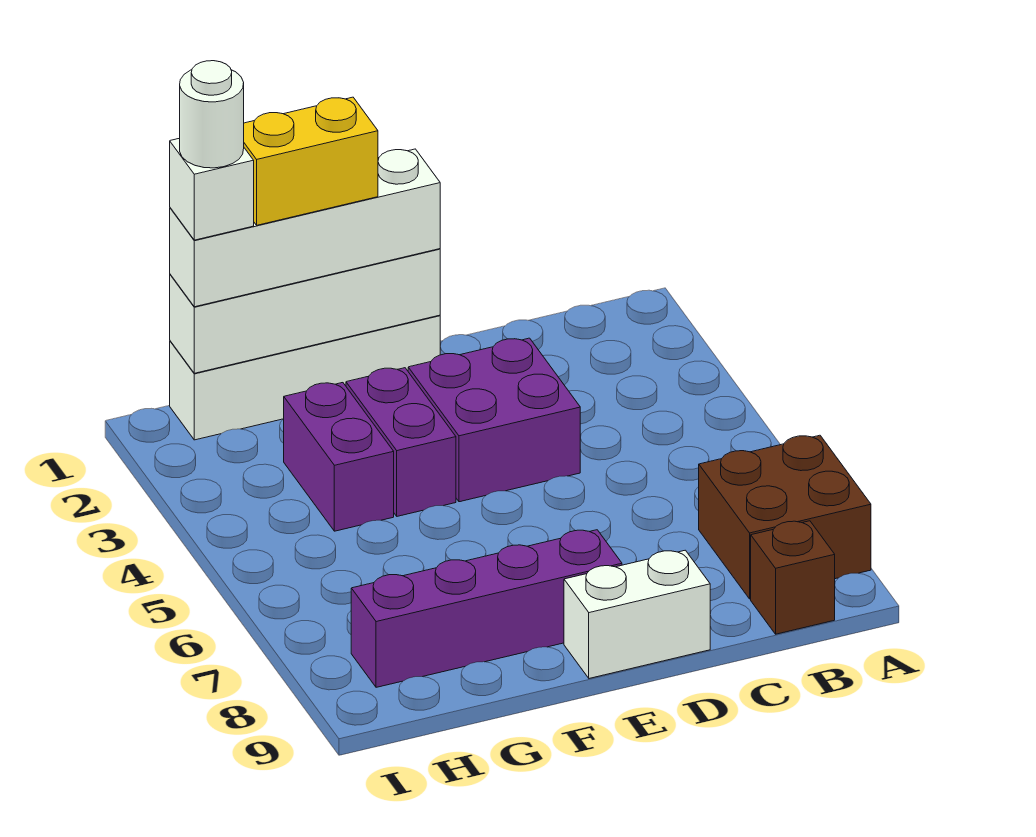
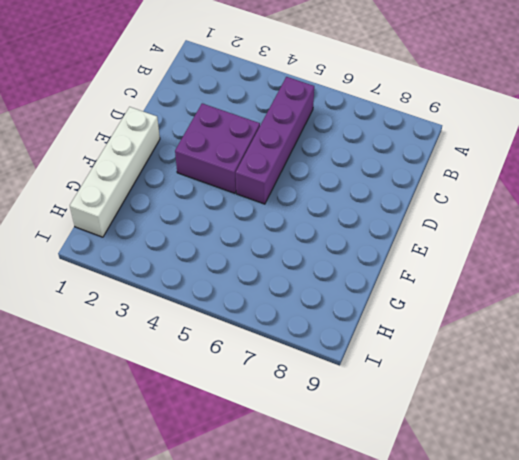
purple brick B5:E5 level 1 -> purple brick E8:H8 level 1
none -> brown brick A7:B8 level 1
none -> brown brick B9 level 1
none -> white brick D9:E9 level 1

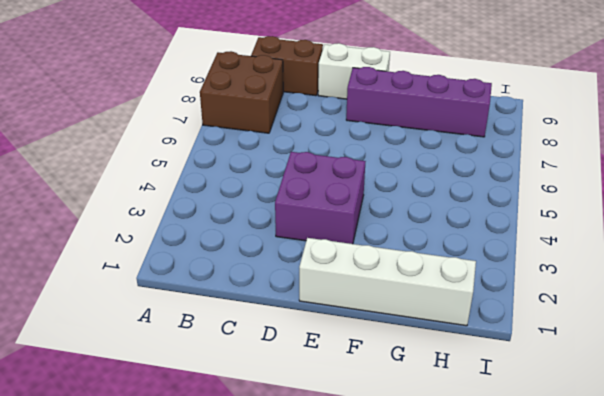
brown brick B9:C9 level 1 -> brown brick B9 level 1
none -> purple brick F3:F4 level 1
none -> purple brick G3:G4 level 1
none -> white brick E1:H1 level 2

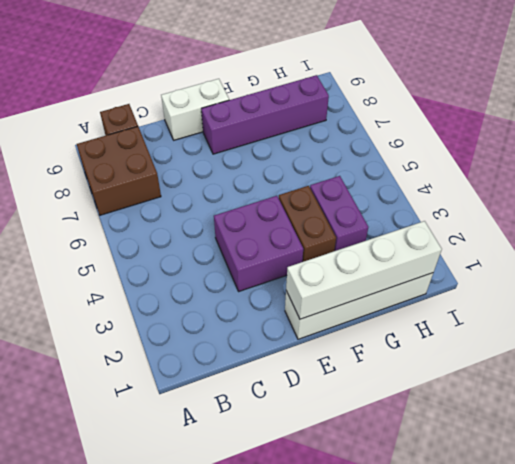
brown brick F3:F4 level 1 -> purple brick F3:F4 level 1
none -> white brick E1:H1 level 3
none -> yellow brick F1:G1 level 4
none -> white brick H1 level 4

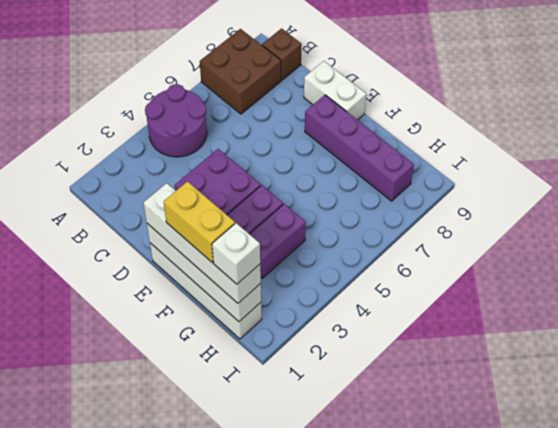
purple round brick A4:B5 level 1 -> none
none -> white round brick H1 level 5

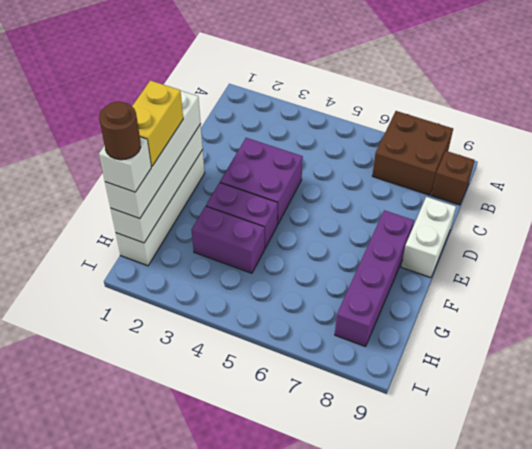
brown round brick H1 level 5 -> white round brick H1 level 5

